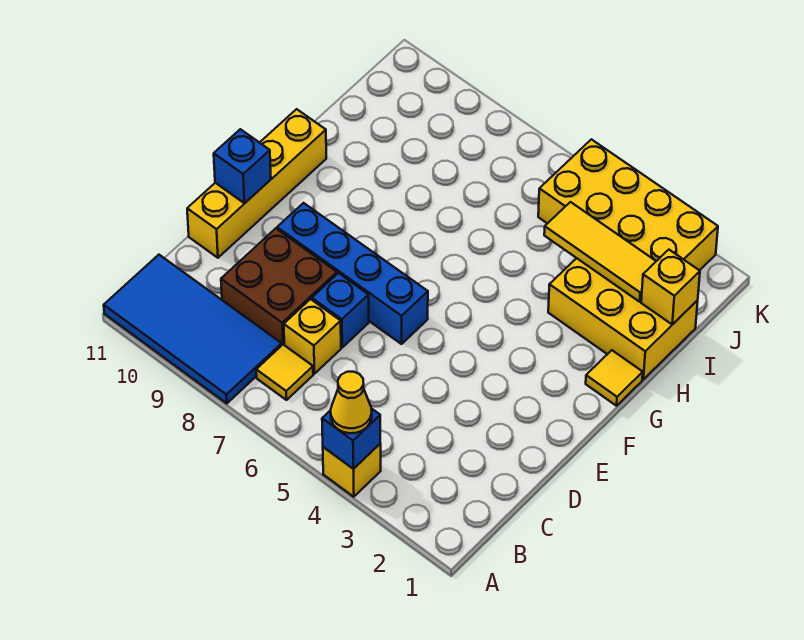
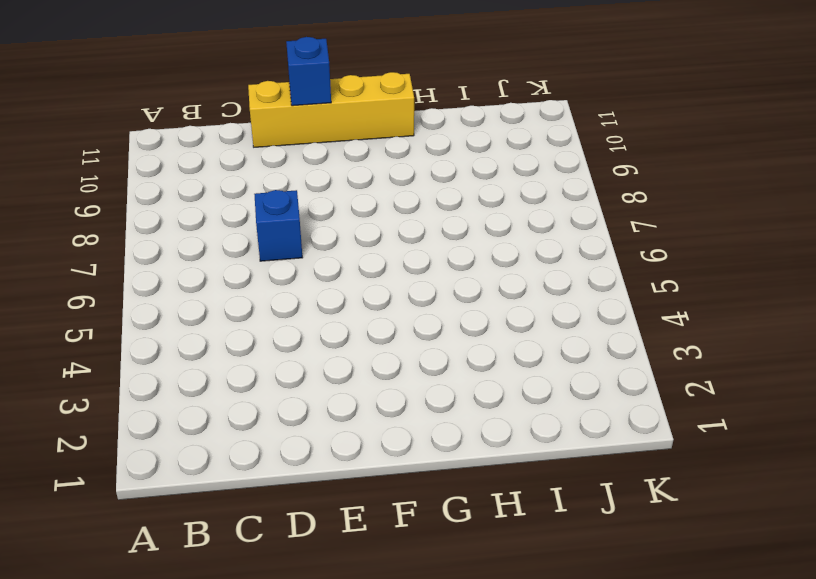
none -> yellow brick A4 level 1
none -> blue tile A8:B11 level 1
none -> yellow tile B7 level 1

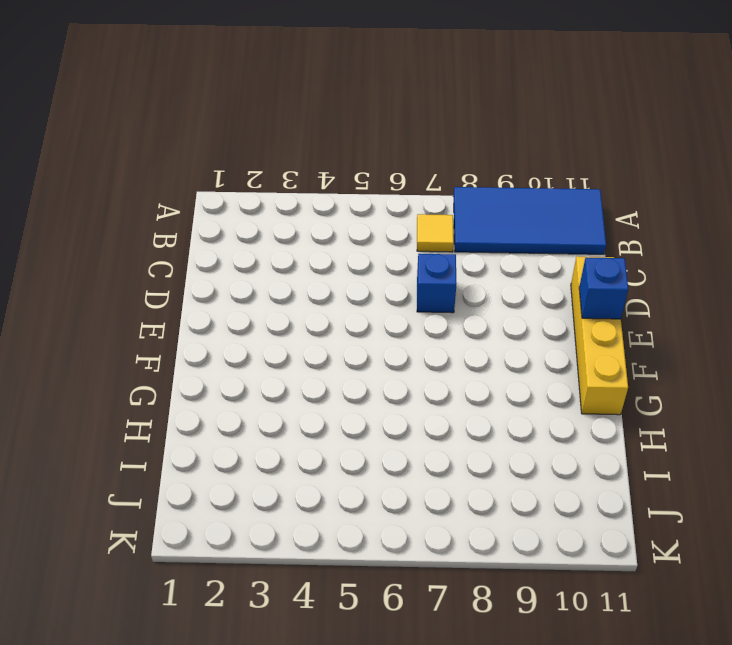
none -> yellow brick A4 level 1
none -> yellow brick C7 level 1
none -> brown brick C8:D9 level 1

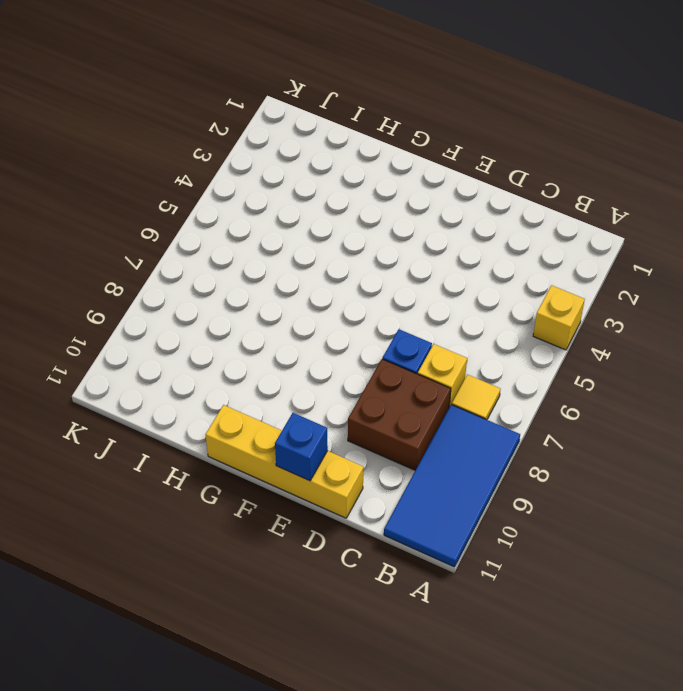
none -> blue brick E6:E9 level 1
none -> yellow tile G1 level 1
none -> yellow brick H1:I3 level 1

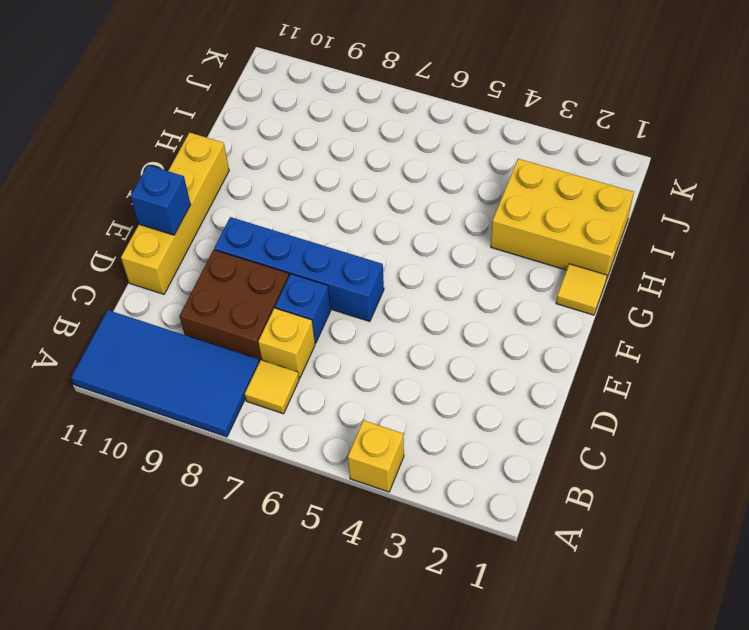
none -> yellow brick J2:K5 level 1
none -> blue brick A4 level 2
none -> yellow brick I1 level 2

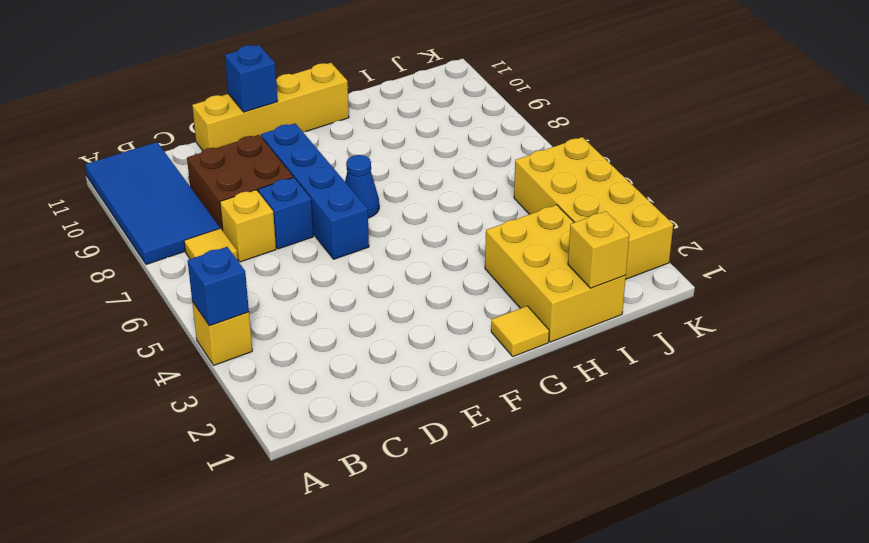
blue cone F7 level 1 -> none
none -> yellow tile I2:I4 level 2
none -> yellow cone A4 level 3

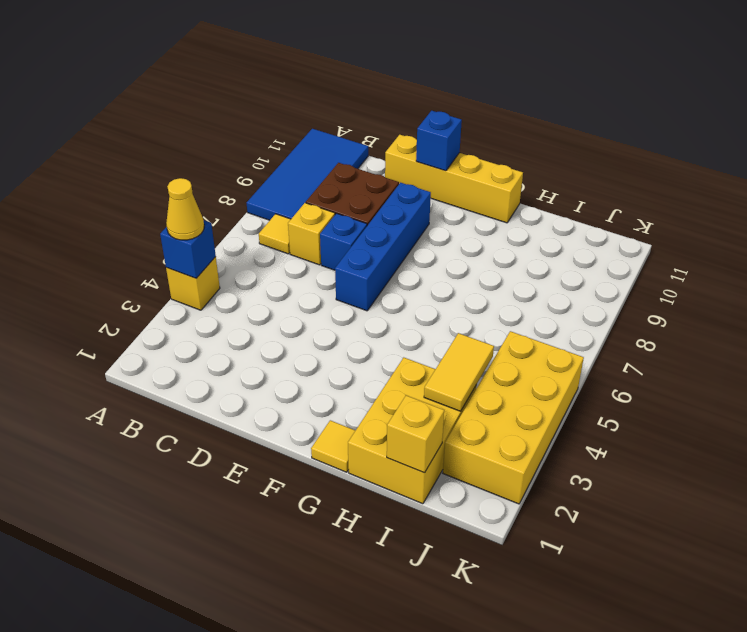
yellow tile I3:I4 level 2 -> yellow tile I2:I4 level 2

